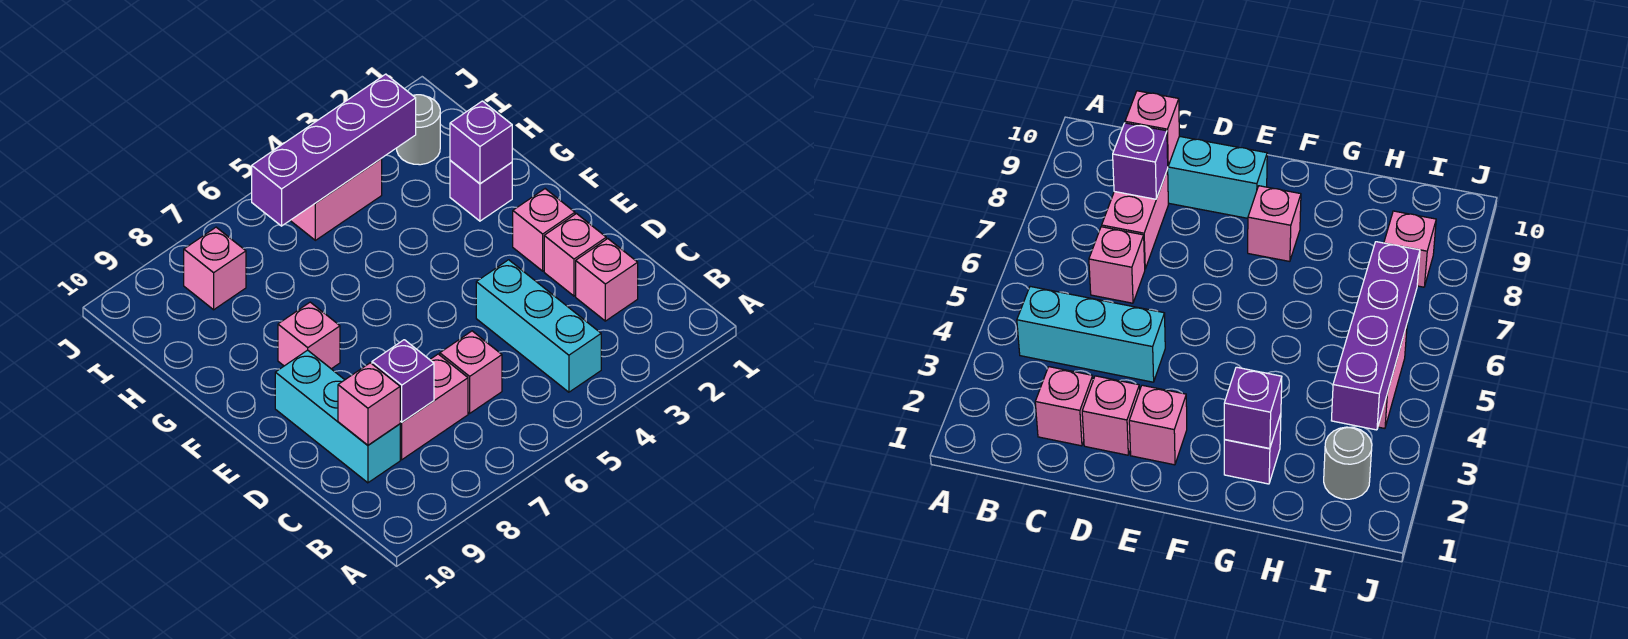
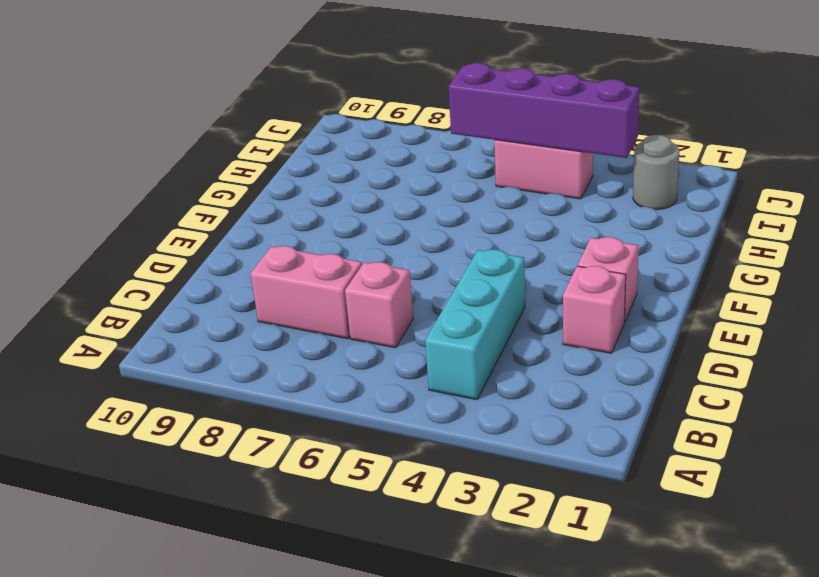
none -> pink brick C2 level 1
none -> cyan brick C9:E9 level 1
none -> pink brick F8 level 1

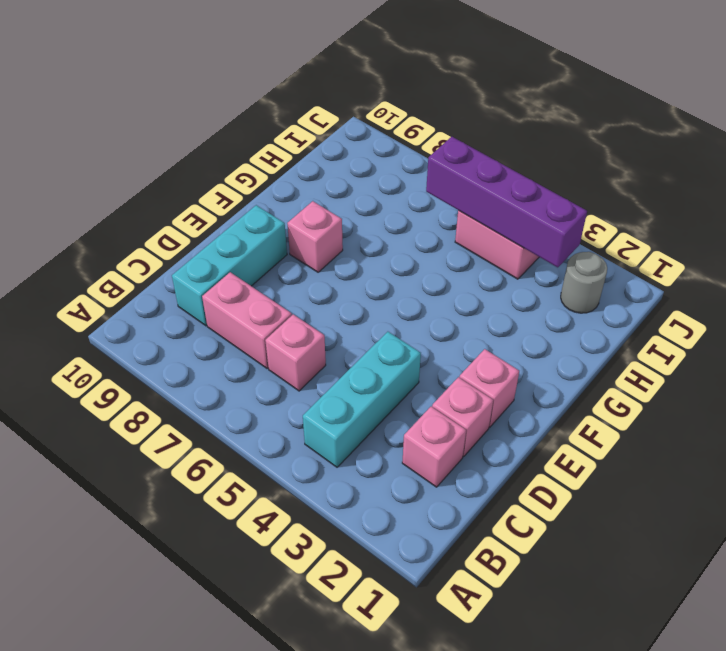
none -> purple brick G2 level 1
none -> pink brick I8 level 1
none -> purple brick C8 level 2

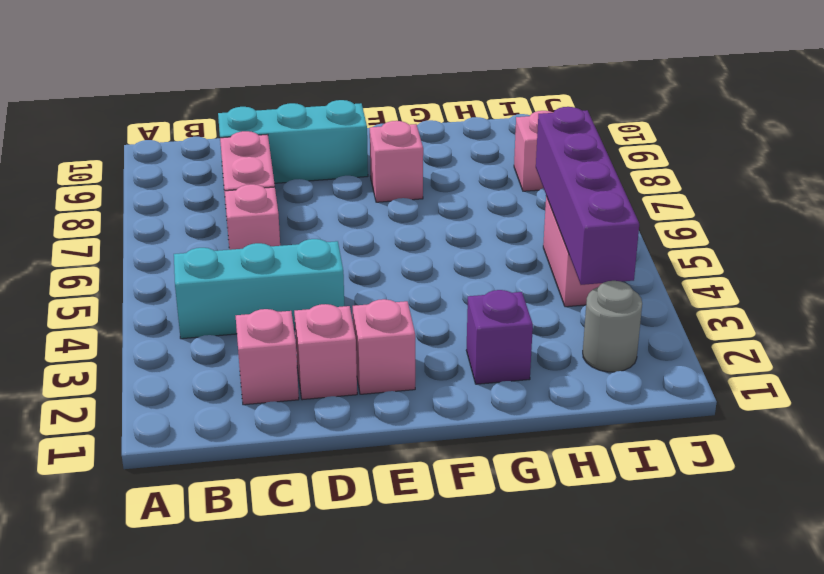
none -> purple brick C8 level 2
none -> pink brick C9 level 2
none -> purple brick G2 level 2

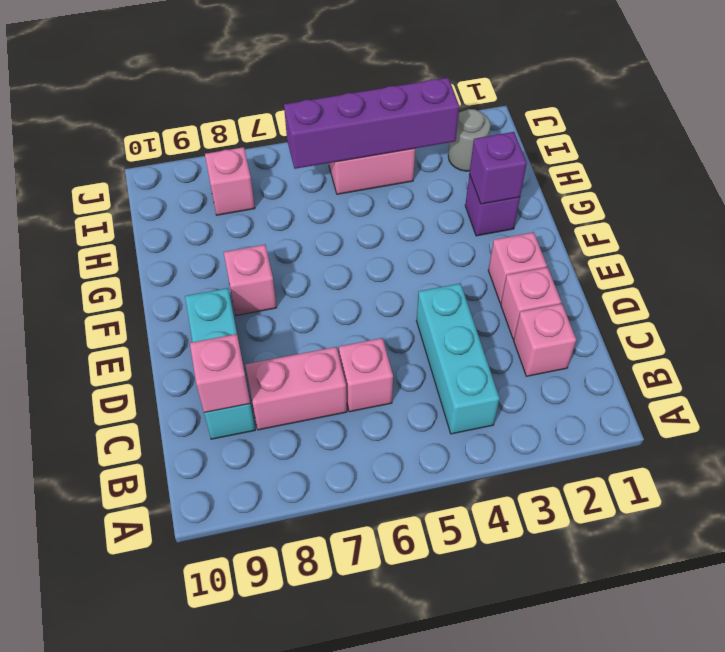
none -> purple brick C8 level 2

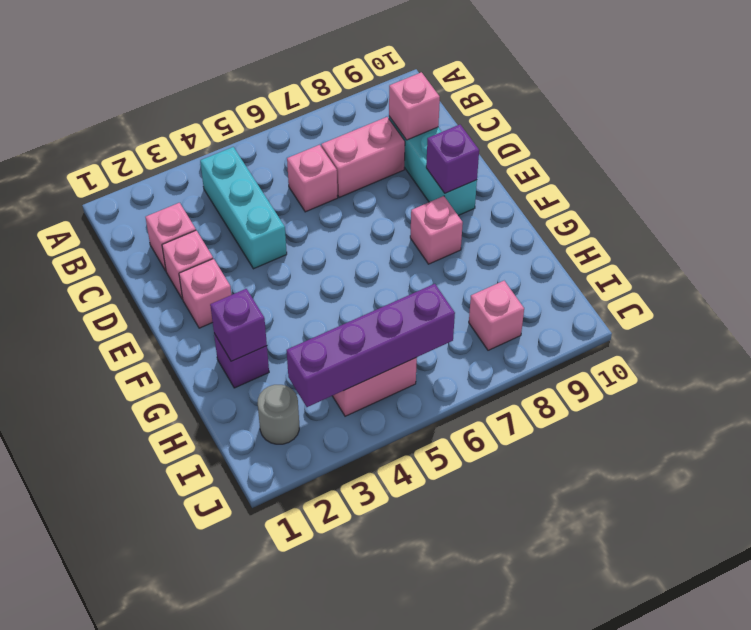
purple brick E9 level 2 -> purple brick C8 level 2

